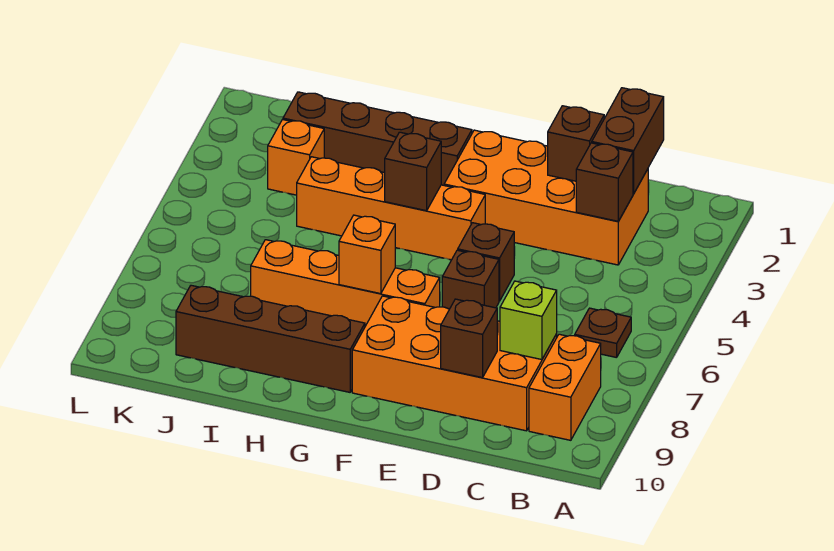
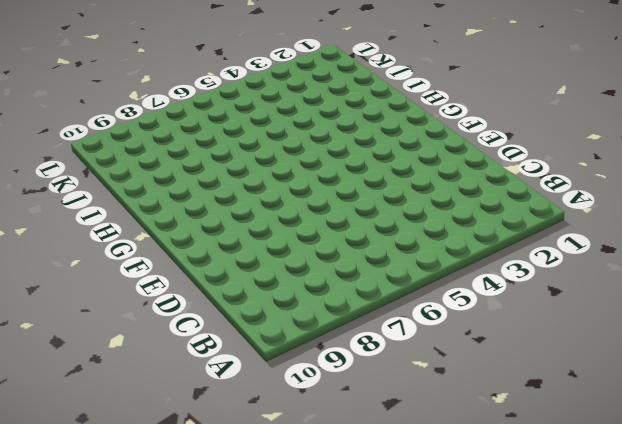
none -> brown plate B6 level 1
none -> orange brick B8:B9 level 1
none -> orange brick C2:F3 level 1

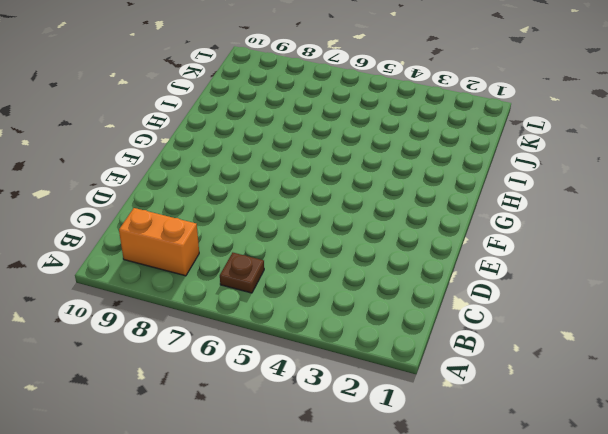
none -> orange brick C2:F3 level 1
none -> orange brick C8:F9 level 1
none -> brown brick E5 level 1

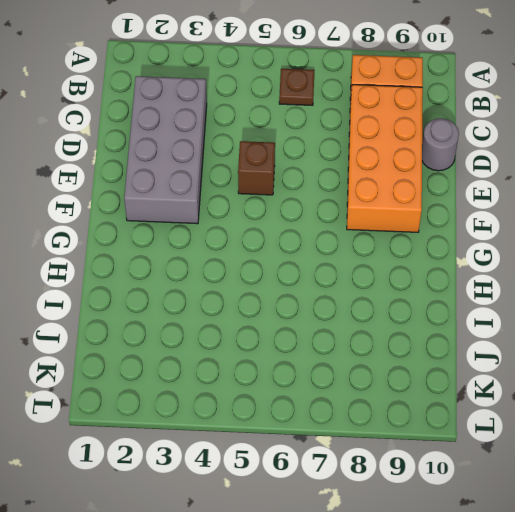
grey brick C2:F3 level 1 -> orange brick C2:F3 level 1
grey round brick D10 level 1 -> none
none -> brown brick E6 level 1
none -> orange brick F4:I4 level 1
none -> orange brick F7:I7 level 1

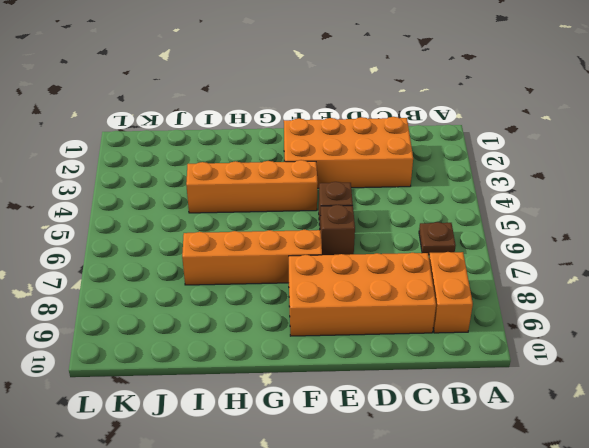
none -> brown brick G2:J2 level 1
none -> brown brick G9:J9 level 1
none -> orange brick J3 level 1

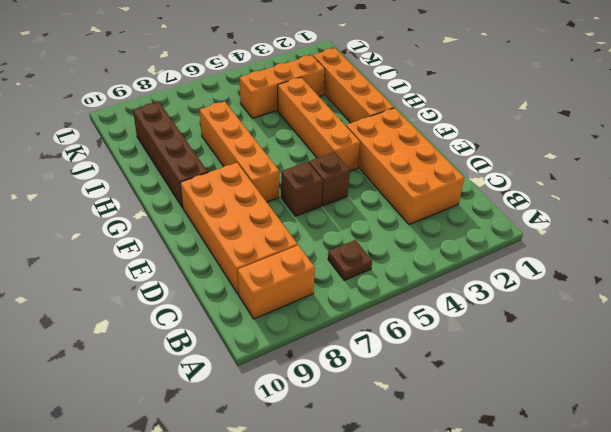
orange brick G2:J2 level 1 -> brown brick G2:J2 level 1
orange brick J3:J5 level 1 -> orange brick J3 level 1
none -> brown brick C1:C2 level 2
none -> brown brick C3 level 2
none -> lime brick C8 level 2

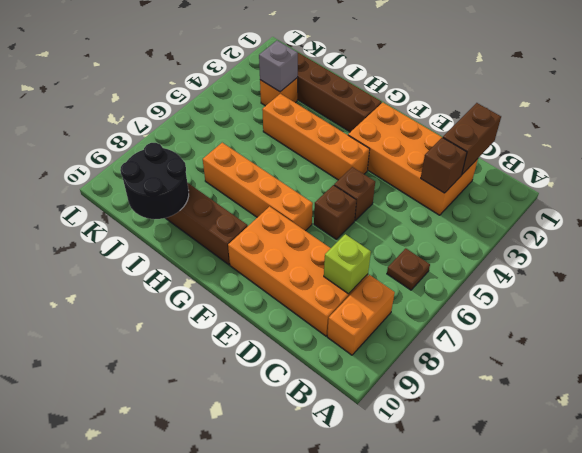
black round brick I9:J10 level 2 -> none
grey brick J3 level 2 -> none
none -> brown brick D2 level 2
none -> brown brick D9 level 2
none -> brown brick G4 level 2

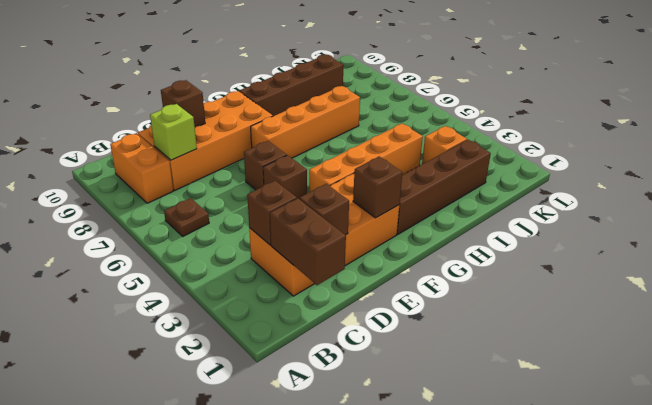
brown brick F2 level 2 -> brown brick G4 level 2
none -> orange brick G7 level 2

